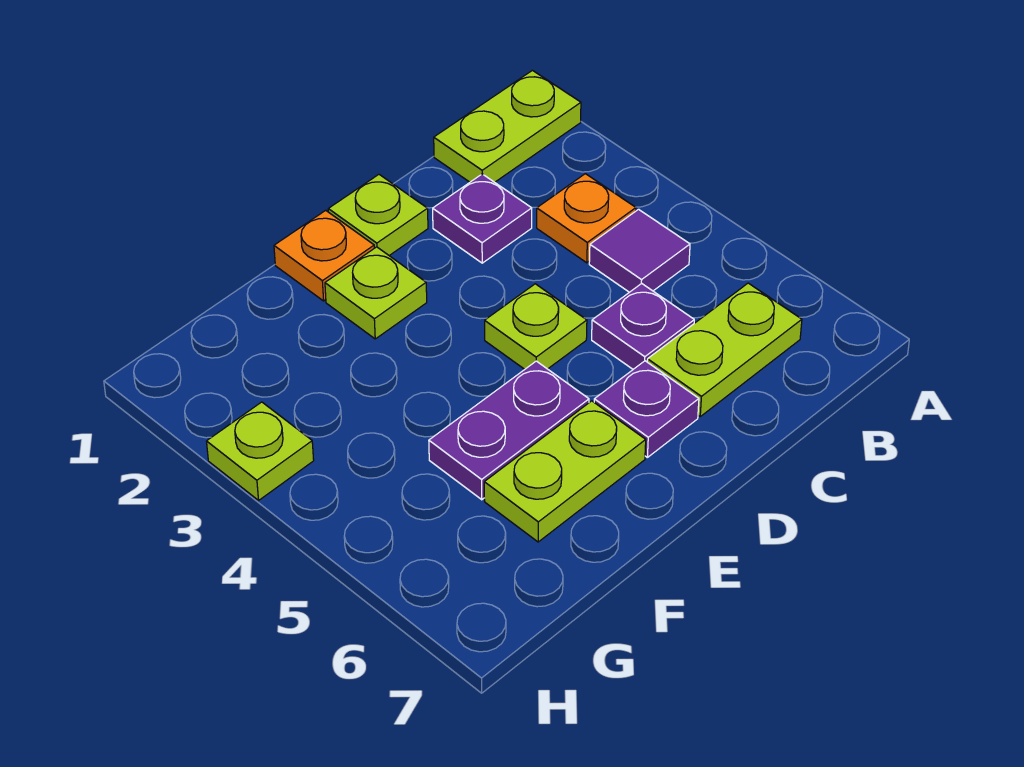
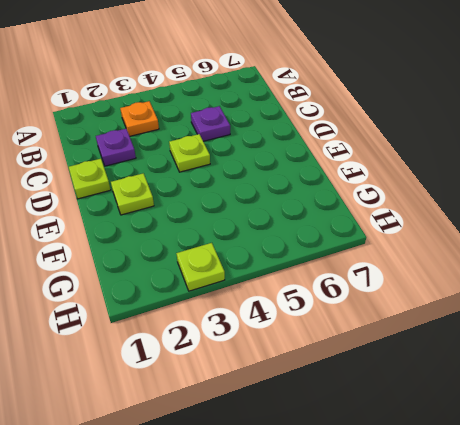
none -> lime plate A1:B1 level 1
none -> purple tile B4 level 1
none -> lime plate B6:C6 level 1

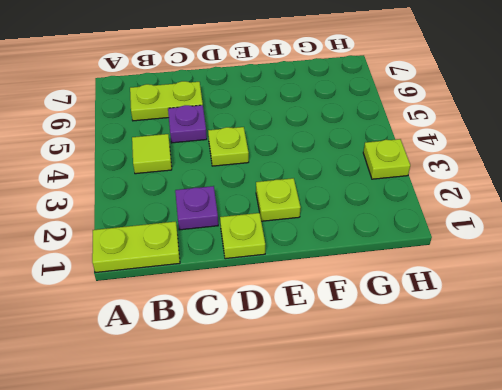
lime tile B4 level 1 -> purple tile B4 level 1
none -> orange plate B3 level 1
none -> purple plate D6 level 1
none -> orange plate E1 level 1

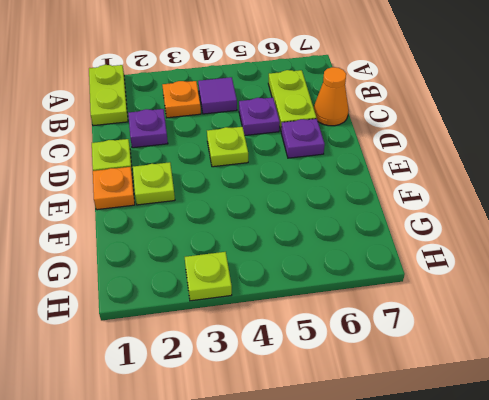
orange cone C7 level 1 -> none
none -> purple plate E5:F5 level 1
none -> lime plate E6:F6 level 1

